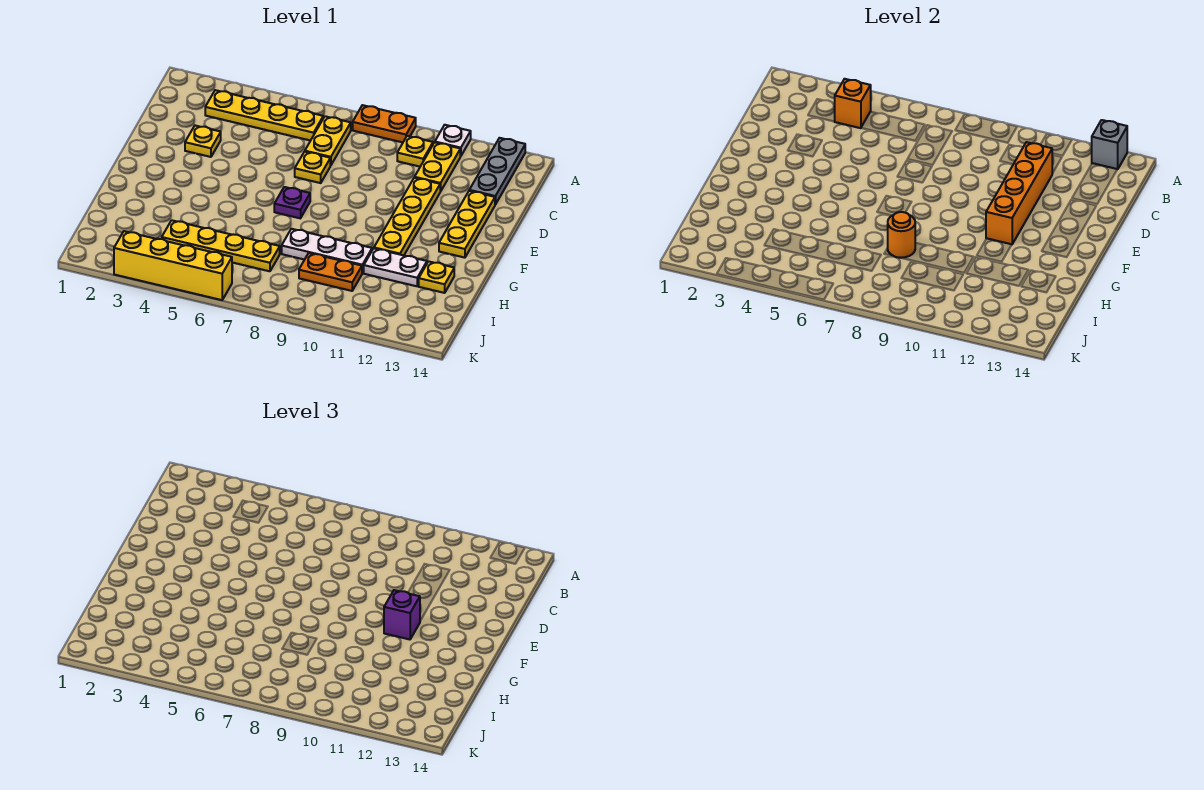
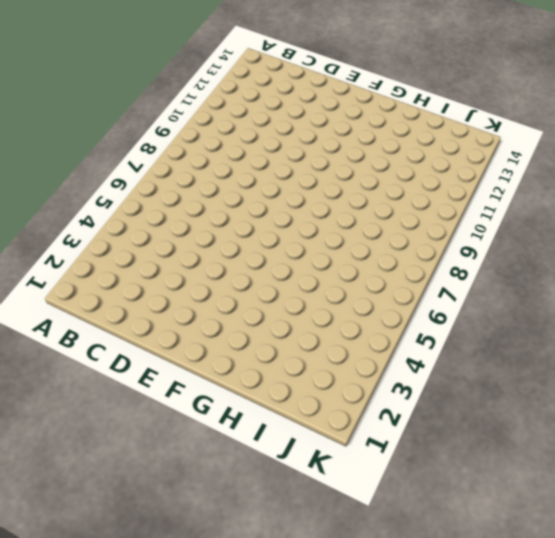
none -> orange plate A8:A9 level 1
none -> white plate A11 level 1
none -> grey plate A13:C13 level 1

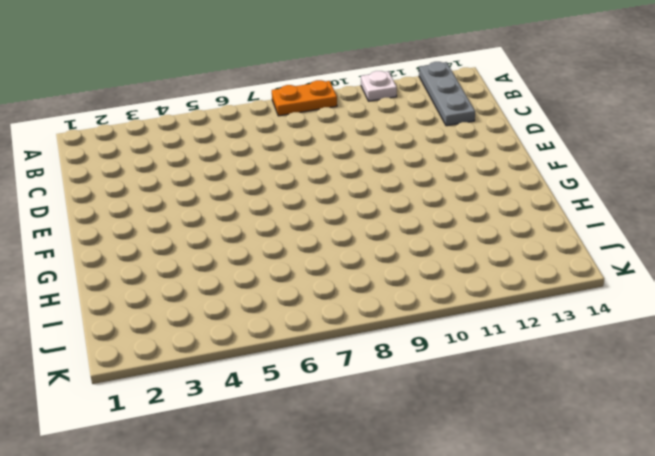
none -> yellow plate B3:B6 level 1
none -> yellow plate B7:C7 level 1
none -> yellow plate B10 level 1

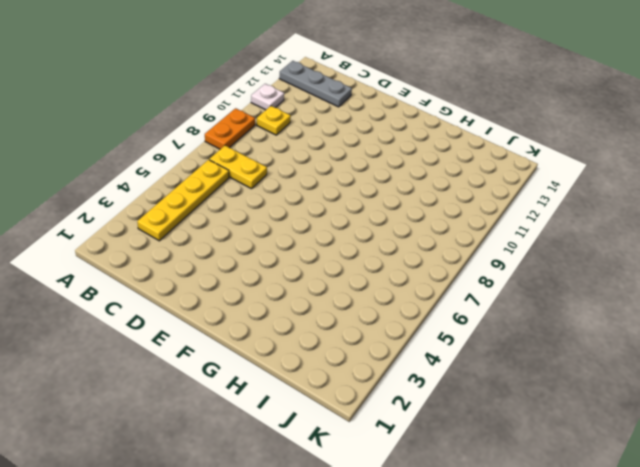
none -> yellow plate B11:C11 level 1
none -> yellow plate D3 level 1
none -> yellow plate D7 level 1

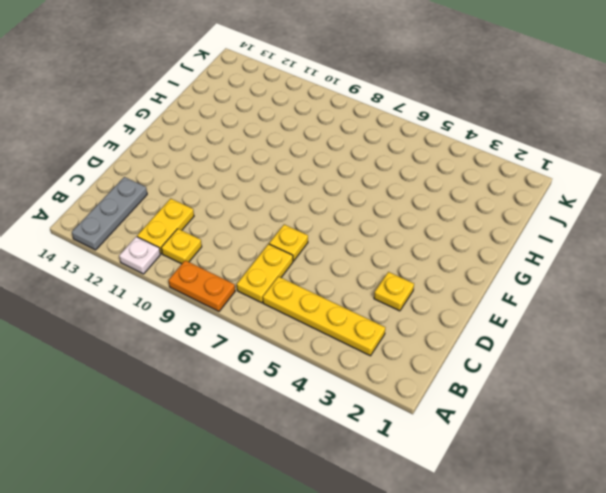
none -> yellow plate D11:G11 level 1
none -> yellow plate D13:F13 level 1
none -> purple plate F7 level 1

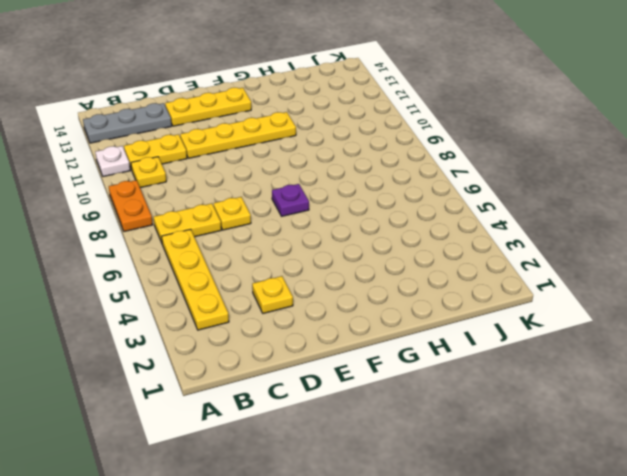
none -> white plate H8:H10 level 1
none -> white plate H11:H12 level 1
none -> yellow plate H13 level 1

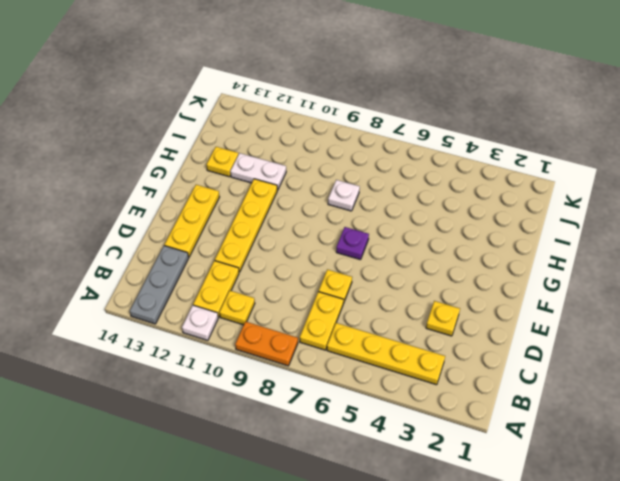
white plate H8 level 1 -> white plate H8:H10 level 1
none -> yellow plate I4:I7 level 1
none -> orange plate I9:I10 level 1
none -> yellow brick K3:K6 level 1

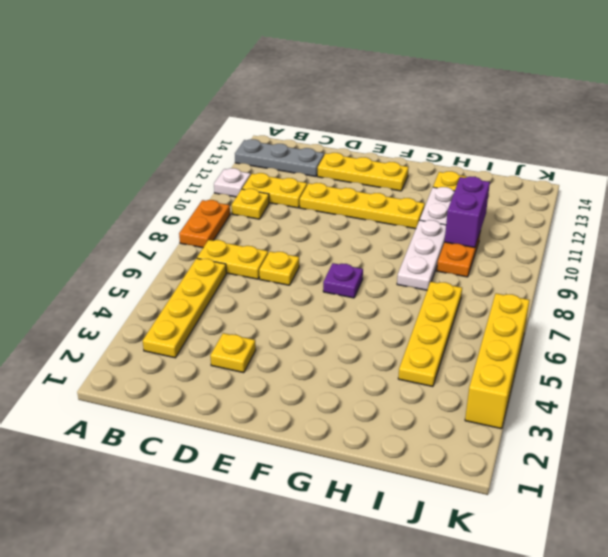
purple brick I10:I11 level 2 -> none
none -> grey brick A13 level 2
none -> orange brick B4 level 2
none -> orange brick C11:F11 level 2

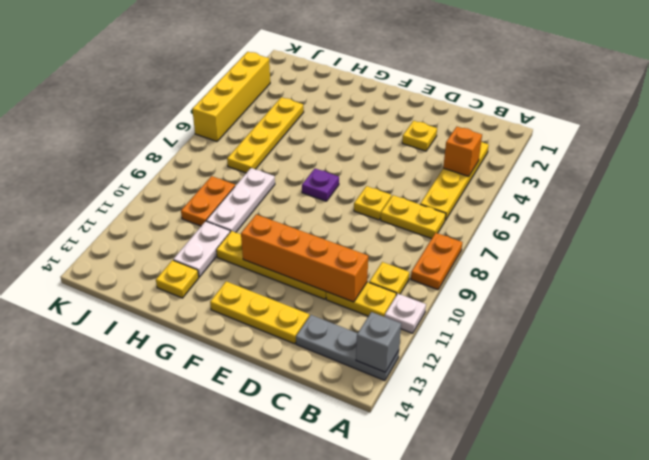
none -> orange round brick H8 level 2
none -> purple brick F11 level 3

